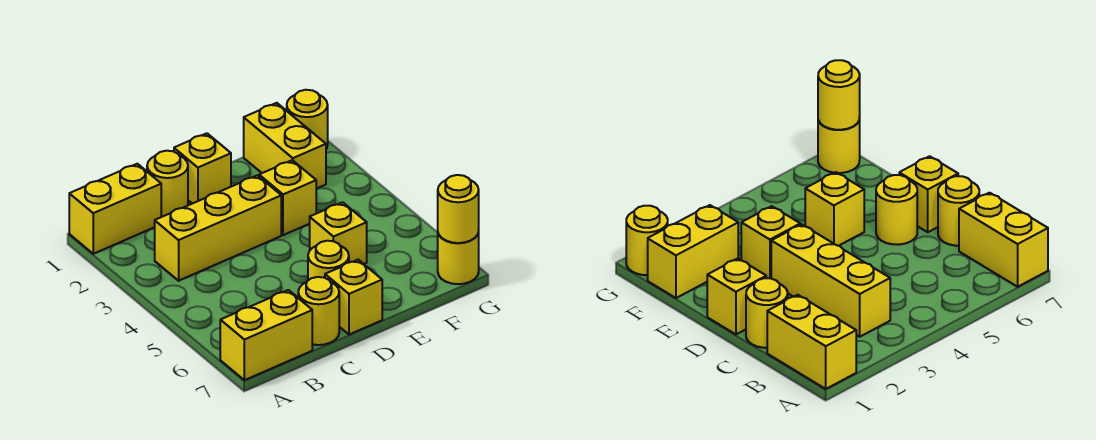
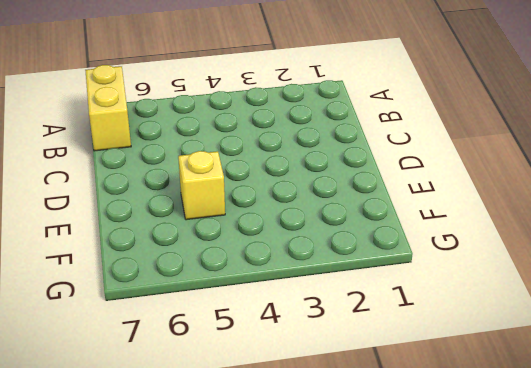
none -> yellow brick A1:B1 level 1
none -> yellow brick B3:D3 level 1
none -> yellow round brick C1 level 1

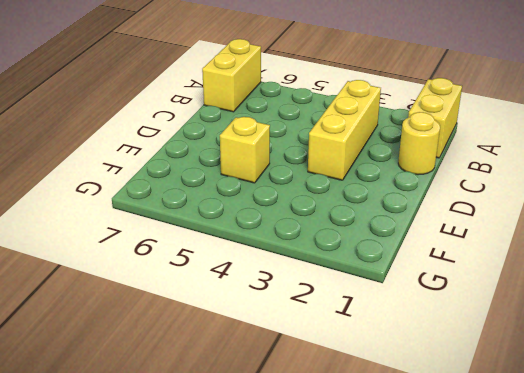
none -> yellow round brick C7 level 1
none -> yellow brick D1 level 1
none -> yellow round brick D6 level 1

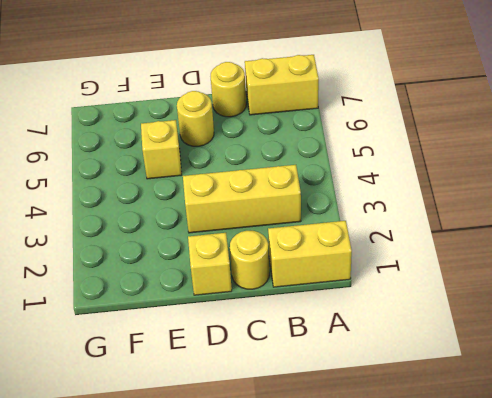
none -> yellow brick D7 level 1
none -> yellow brick E3 level 1
none -> yellow brick F1:F2 level 1

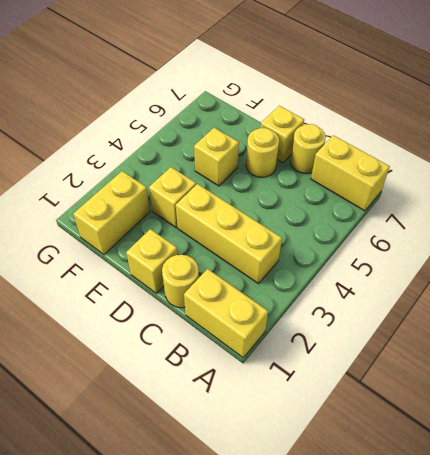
none -> yellow round brick G1 level 1
none -> yellow round brick G7 level 1
none -> yellow round brick G7 level 2

